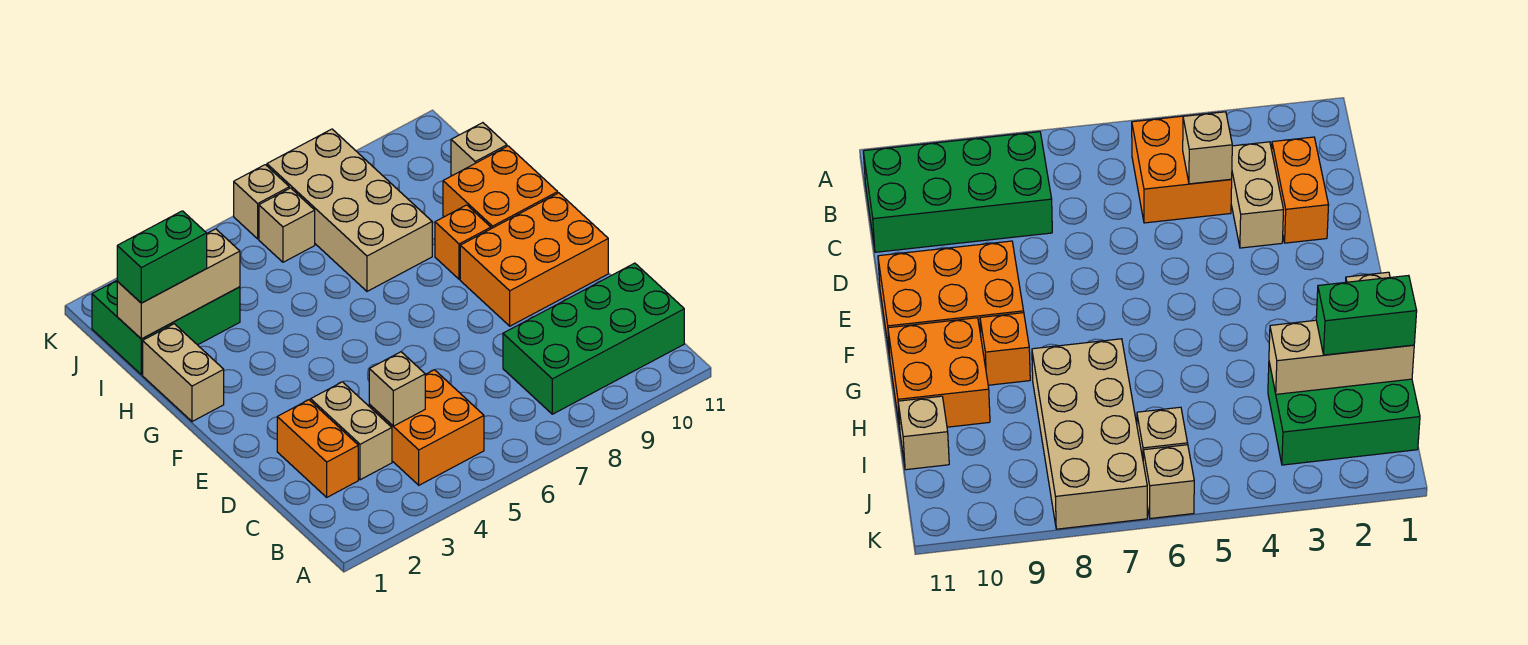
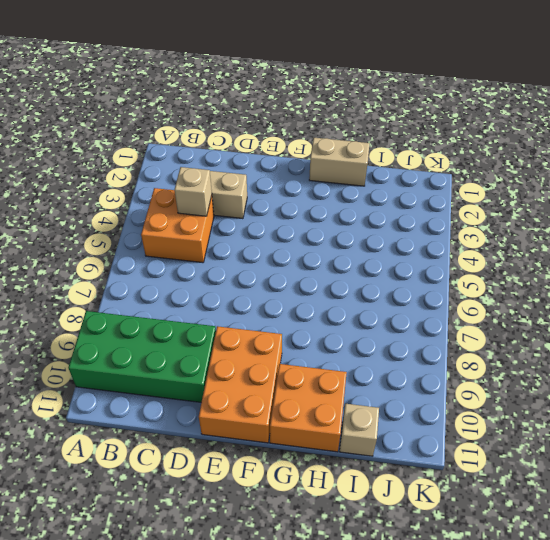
green brick A9:D10 level 1 -> green brick B8:C11 level 1
none -> orange brick C2:D2 level 1
none -> orange brick G9 level 1
none -> tan brick H7:K8 level 1

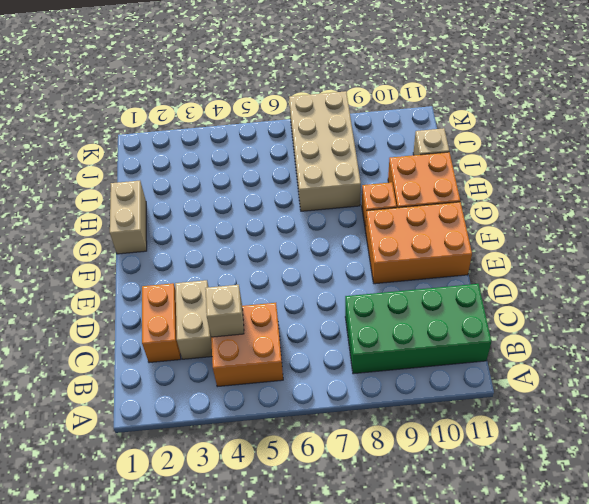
none -> green brick I1:J3 level 1
none -> tan brick J6 level 1
none -> tan brick K6 level 1

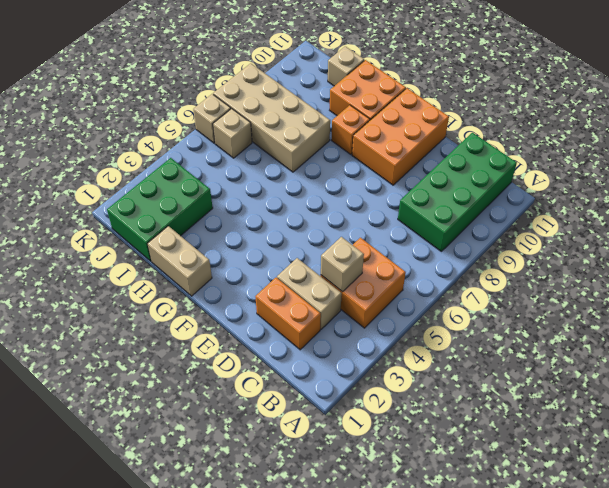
none -> tan brick I1:I3 level 2
none -> green brick I1:I2 level 3

